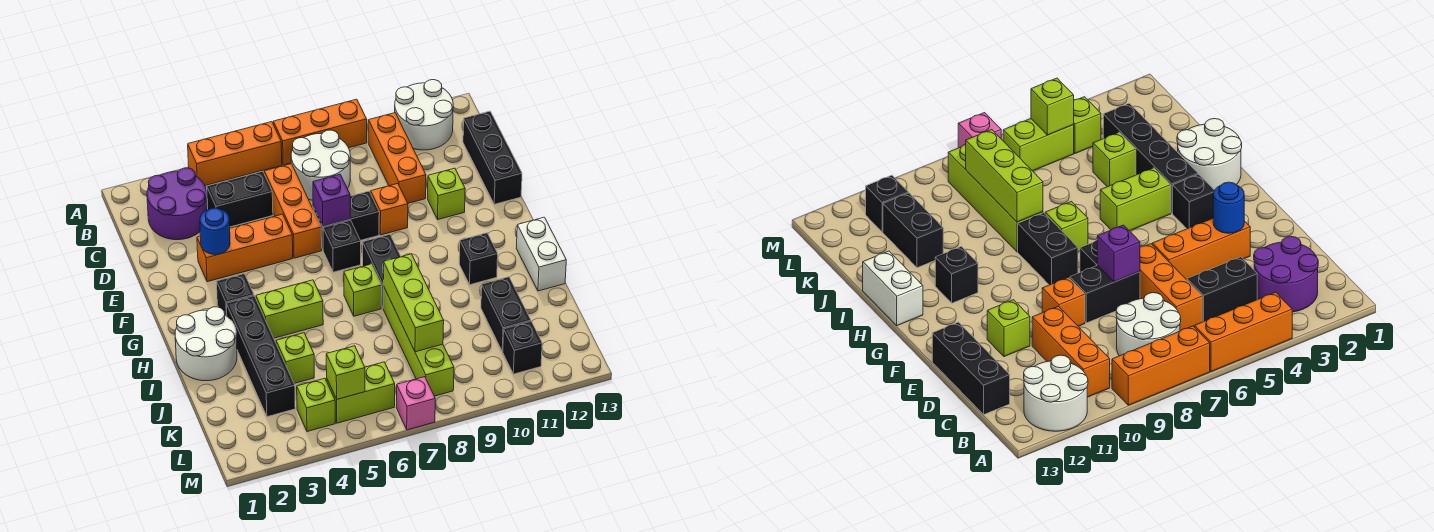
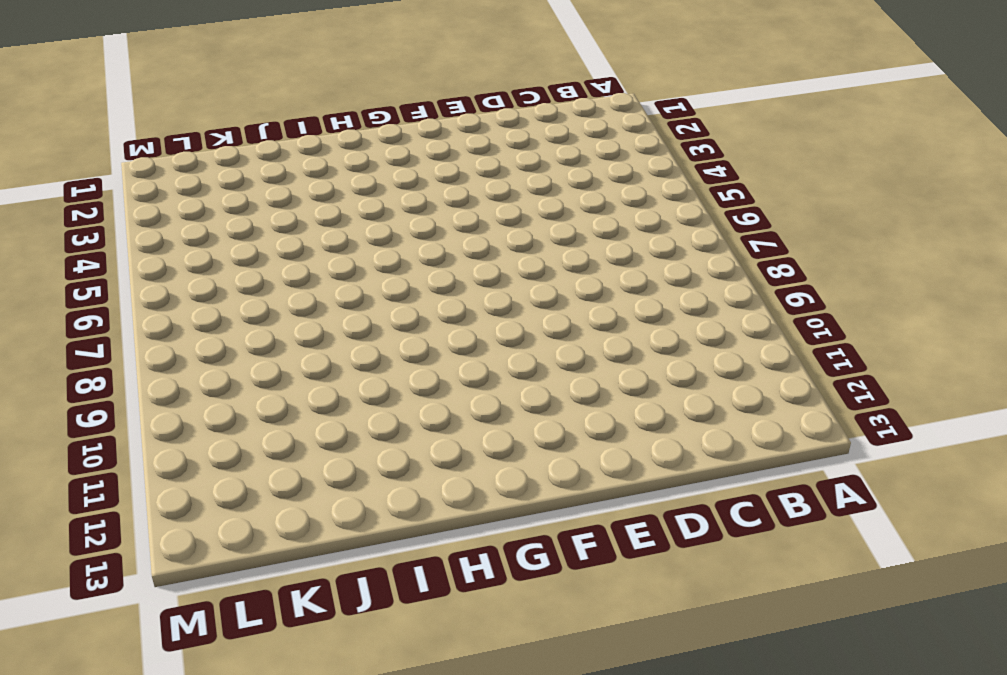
none -> orange brick A4:A6 level 1
none -> orange brick A7:A9 level 1
none -> white round brick A11:B12 level 1
none -> purple round brick B2:C3 level 1

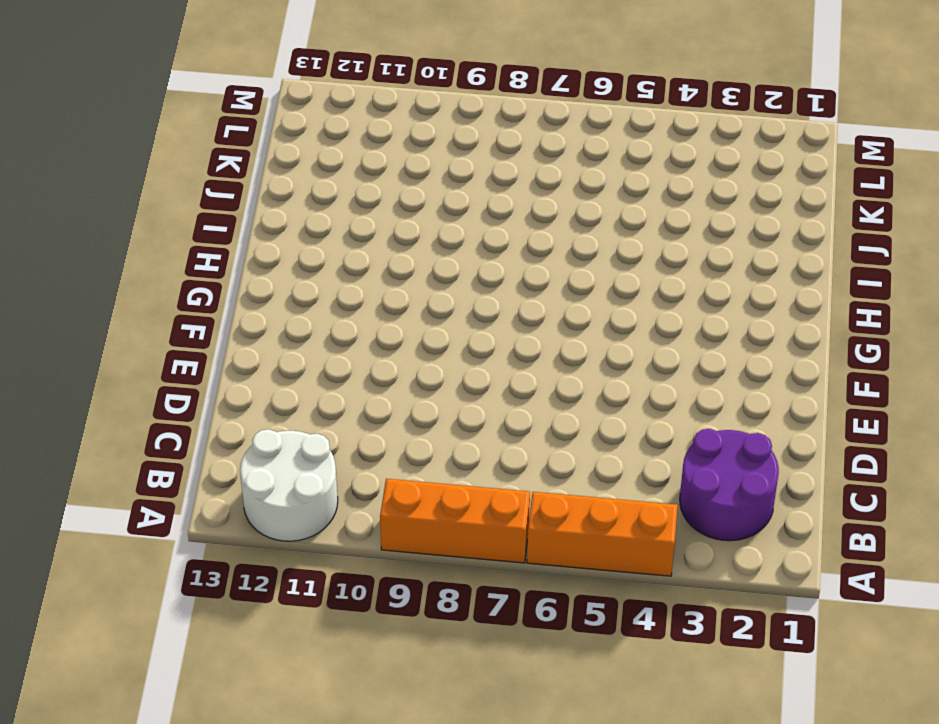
none -> white round brick B7:C8 level 1
none -> orange brick B10:D10 level 1
none -> black brick C4:C5 level 1
none -> orange brick C6:E6 level 1

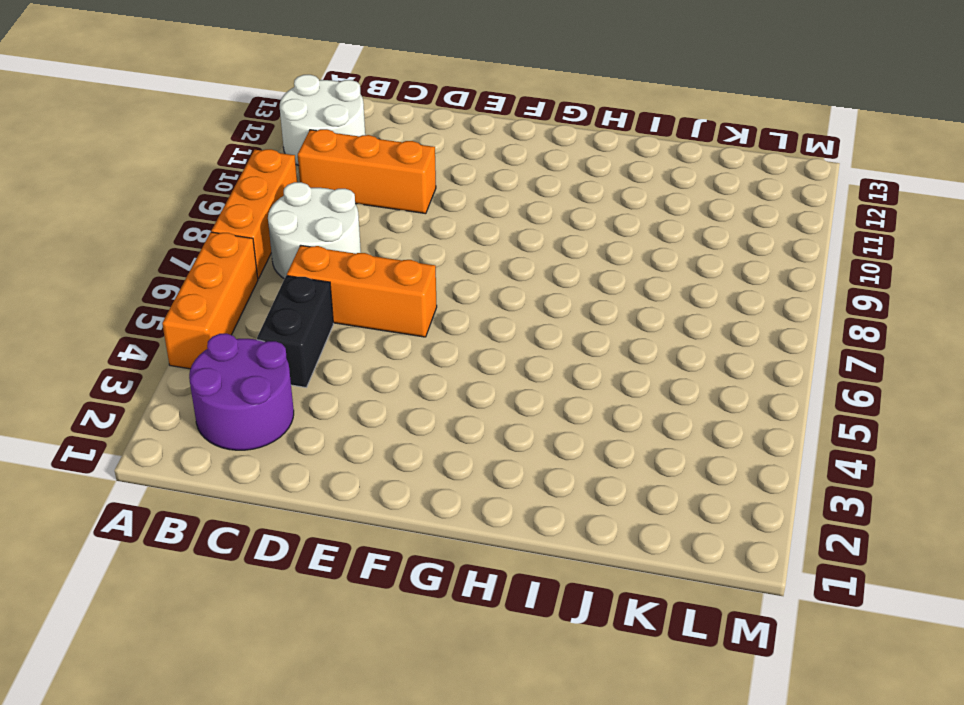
none -> black brick C13:E13 level 1
none -> orange brick E3:E5 level 1
none -> black brick E7:E8 level 1
none -> orange brick E9 level 1

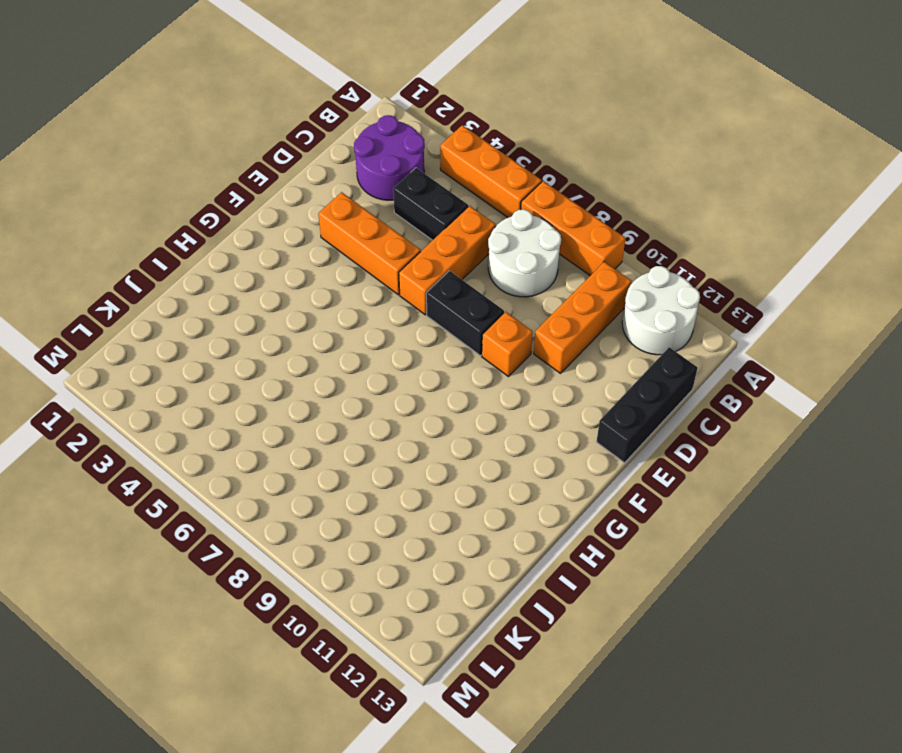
none -> lime brick E11 level 1
none -> black brick F7 level 1
none -> black brick G3 level 1
none -> black brick G8:H8 level 1

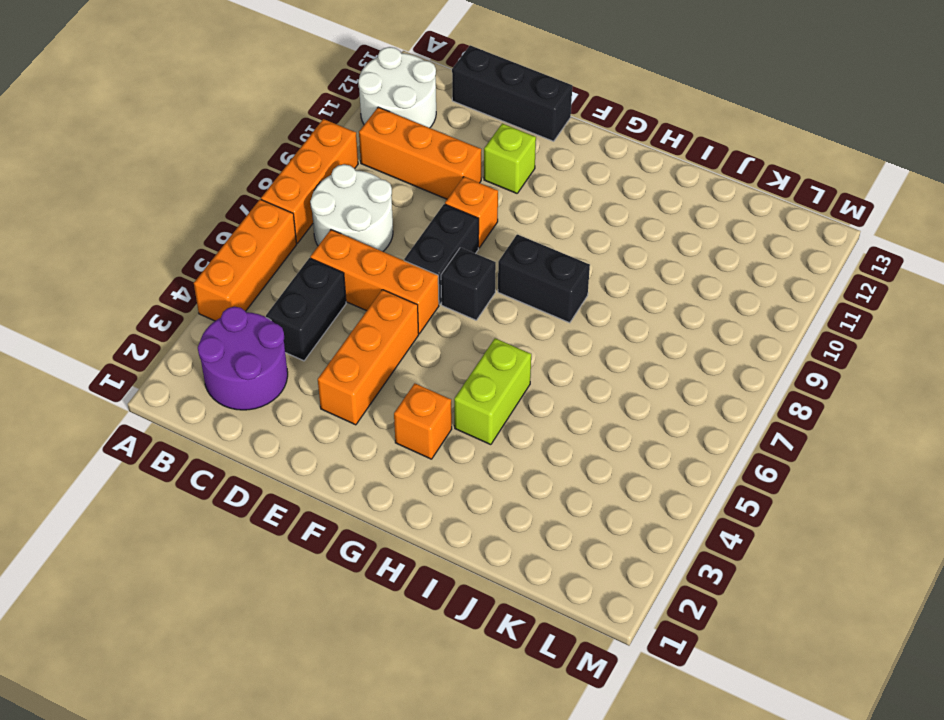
orange brick G3 level 1 -> black brick G3 level 1
none -> white round brick H1:I2 level 1
none -> black brick H3:K3 level 1
none -> lime brick H7 level 1
none -> black brick H11 level 1

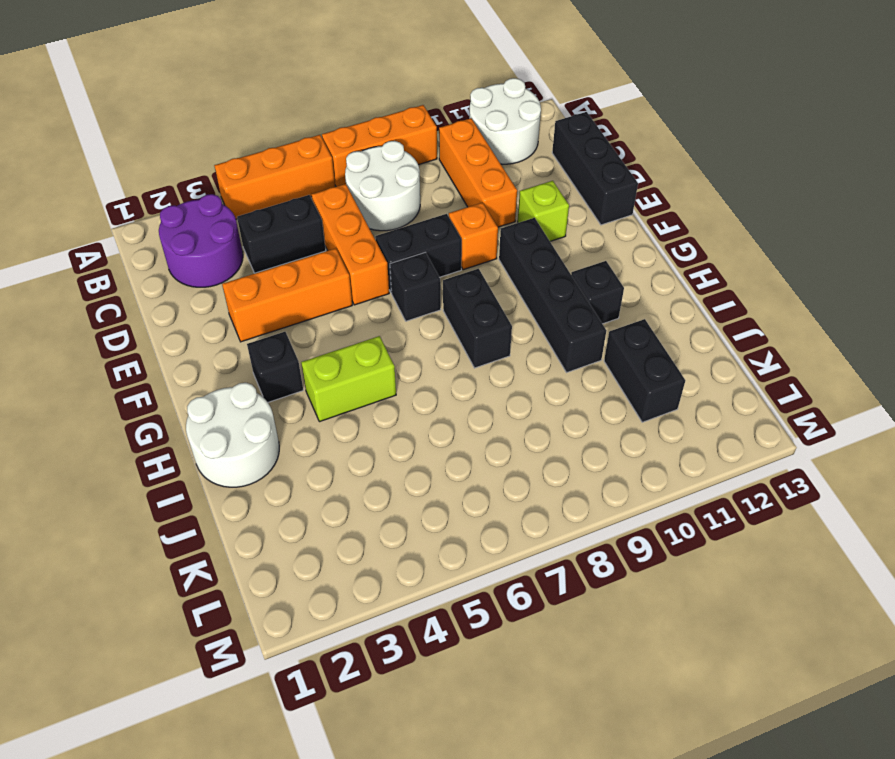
black brick F10:I10 level 1 -> black brick H3:K3 level 1
none -> lime brick H7 level 1
none -> white brick H13:I13 level 1
none -> lime brick I8:L8 level 1
none -> lime brick J4 level 1

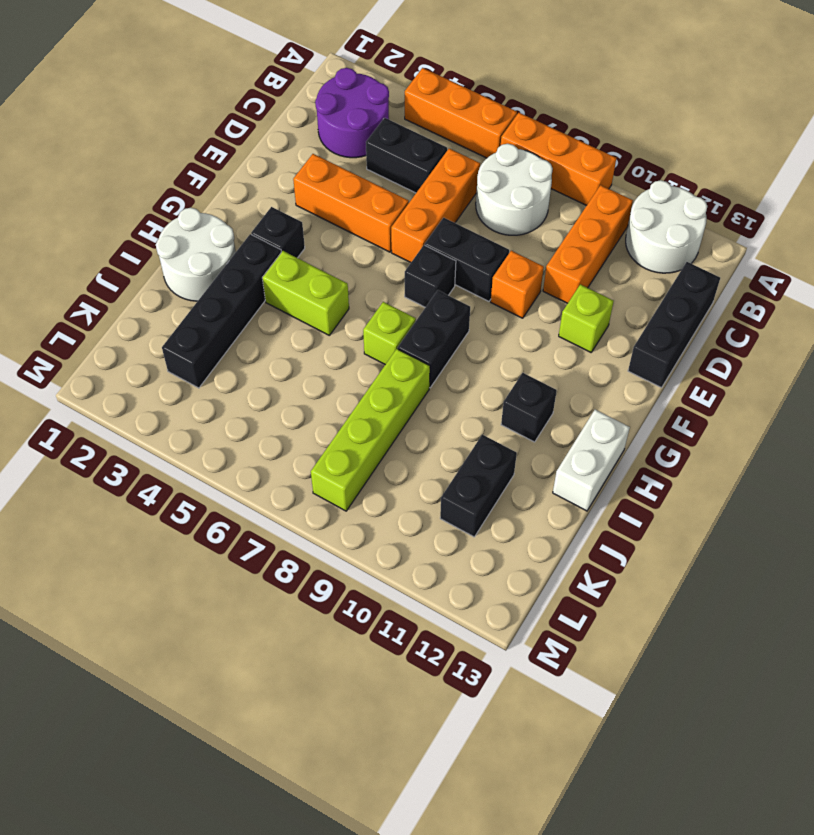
none -> lime brick J4 level 1
none -> lime brick L4 level 1
none -> lime brick L5:L6 level 1
none -> black brick L11 level 1

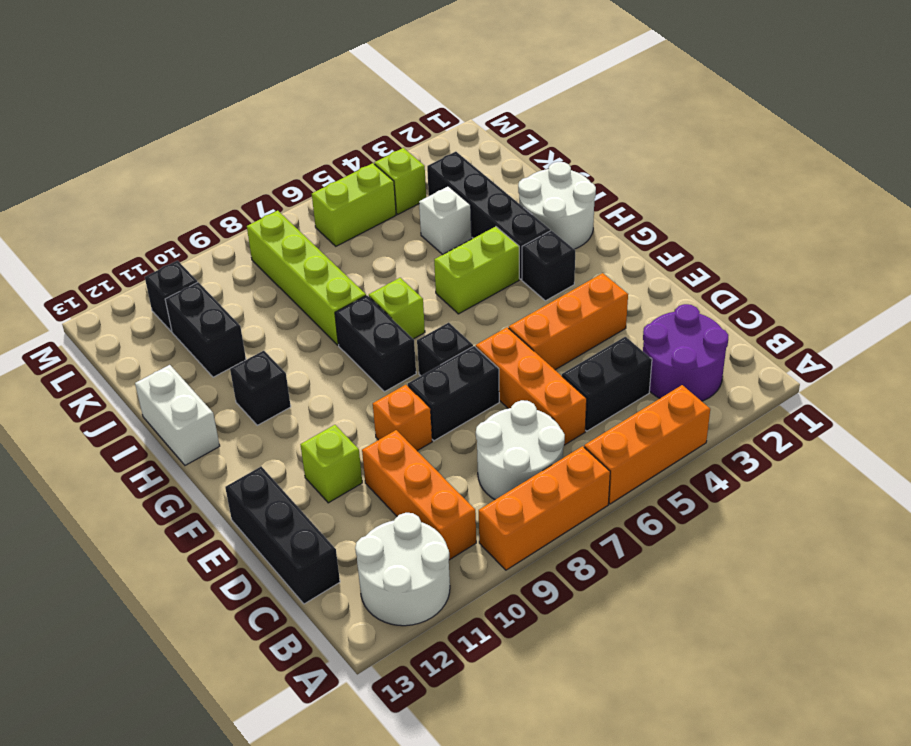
white brick J4 level 1 -> lime brick J4 level 1
none -> pink brick M7 level 1
none -> blue round brick E3 level 2
none -> purple brick E7 level 2
none -> lime brick I8:K8 level 2

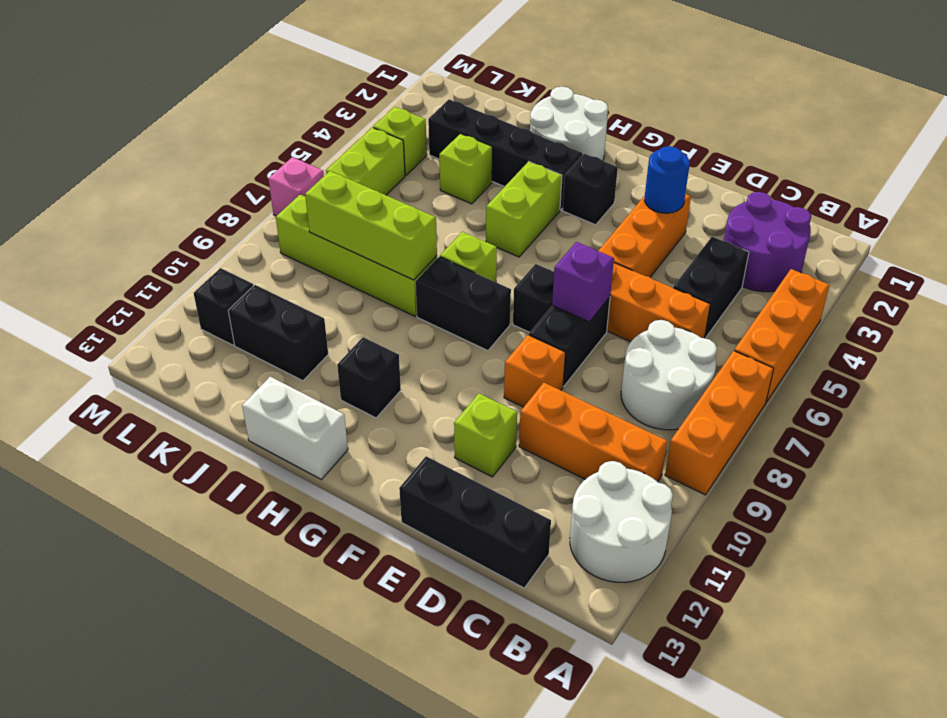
none -> lime brick L5 level 2

